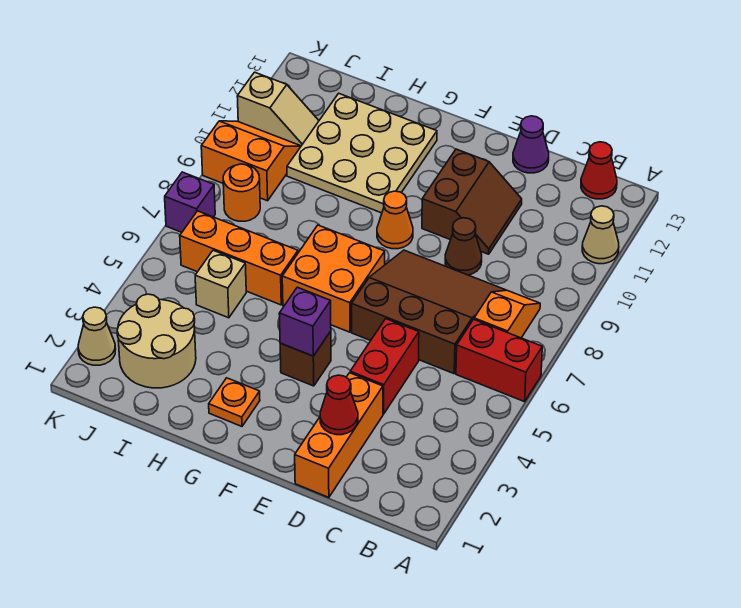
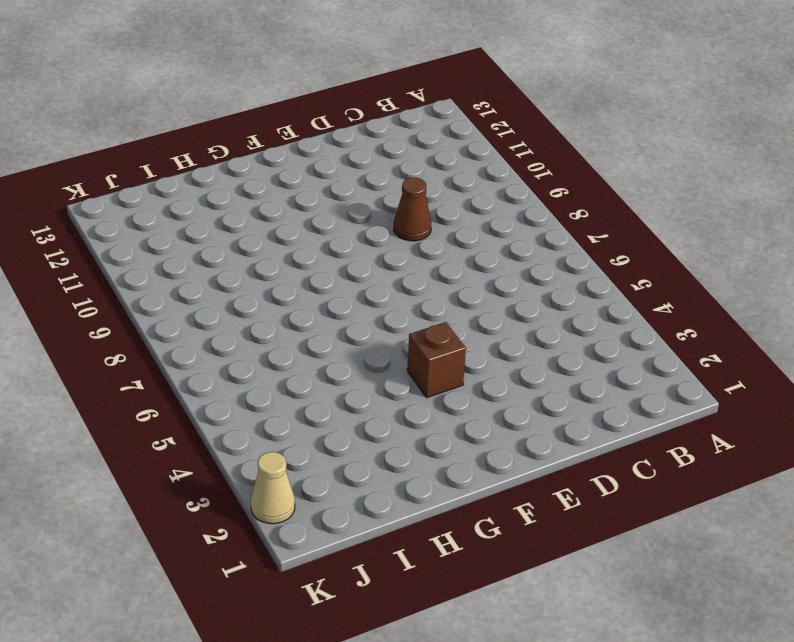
none -> red brick A6:B6 level 1
none -> tan cone A11 level 1
none -> orange slope B7:B8 level 1 top 7

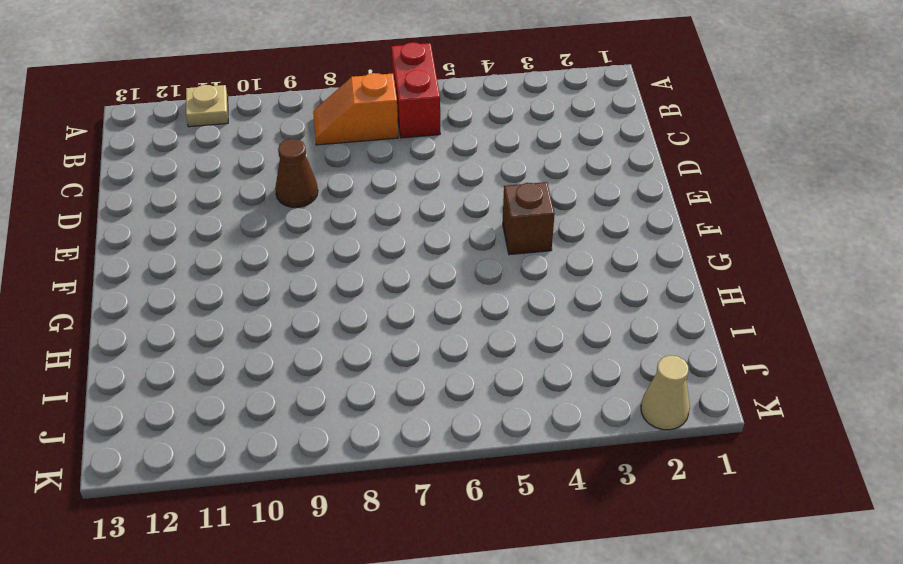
tan plate A11 level 1 -> tan cone A11 level 1
none -> red cone B13 level 1
none -> brown slope C6:E8 level 1 top 6
none -> orange brick D1:D3 level 1

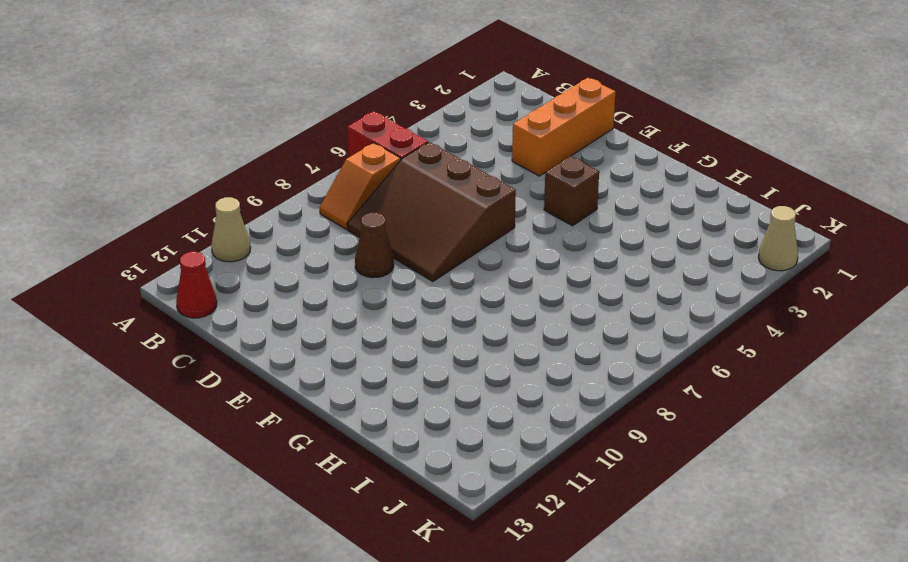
none -> red brick D4:D5 level 1
none -> brown slope D10:E11 level 1 top E
none -> purple cone D13 level 1

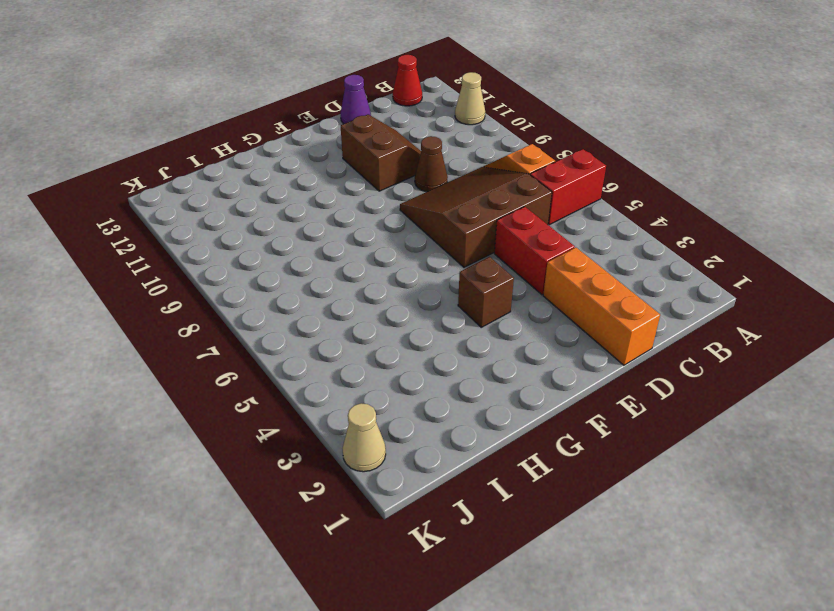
none -> orange brick F6:G7 level 1
none -> orange cone F9 level 1
none -> orange plate G2 level 1

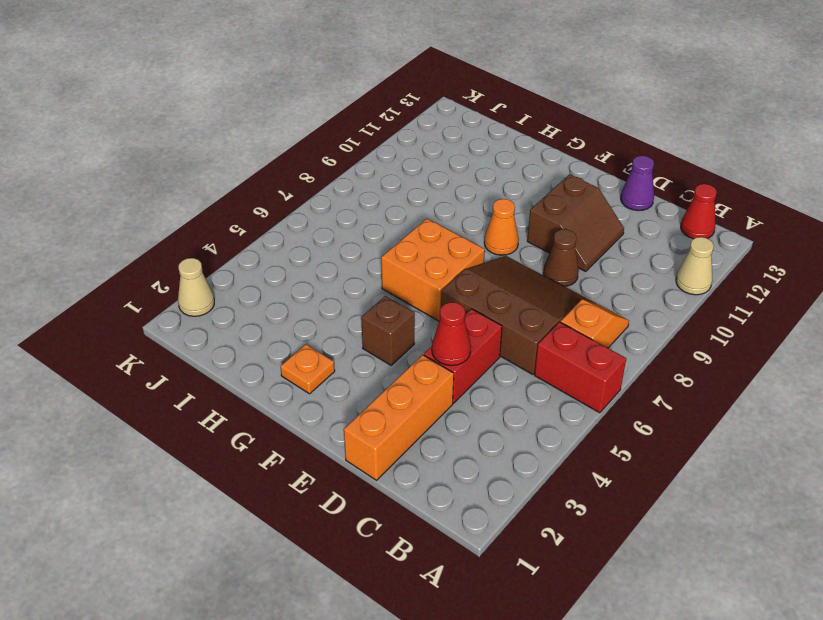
red cone D4 level 2 -> red cone D2 level 2
none -> tan plate G10:I12 level 1
none -> orange brick H6:J6 level 1
none -> tan round brick I2:J3 level 1

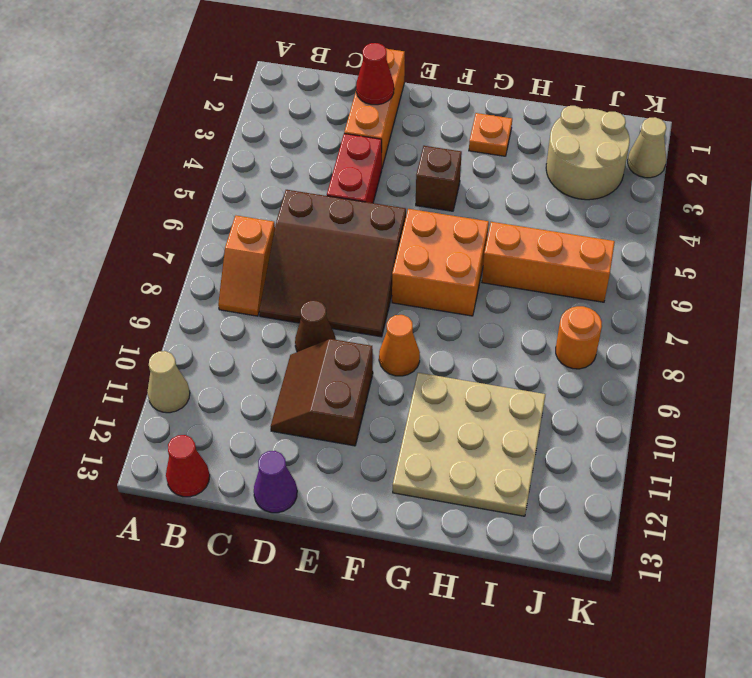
none -> red brick A6:B6 level 1
none -> tan brick I5 level 1
none -> orange slope J9:K10 level 1 top 9

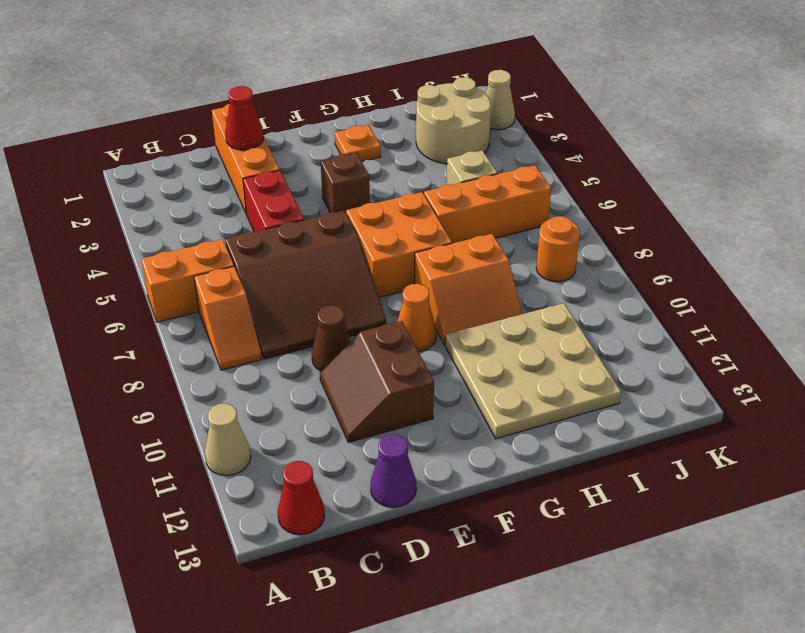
orange brick A6:B6 level 1 -> red brick A6:B6 level 1
orange slope G8:H9 level 1 top 8 -> orange slope J9:K10 level 1 top 9
none -> tan slope J11:K11 level 1 top K
none -> purple brick K7 level 1
none -> purple brick F4 level 2

